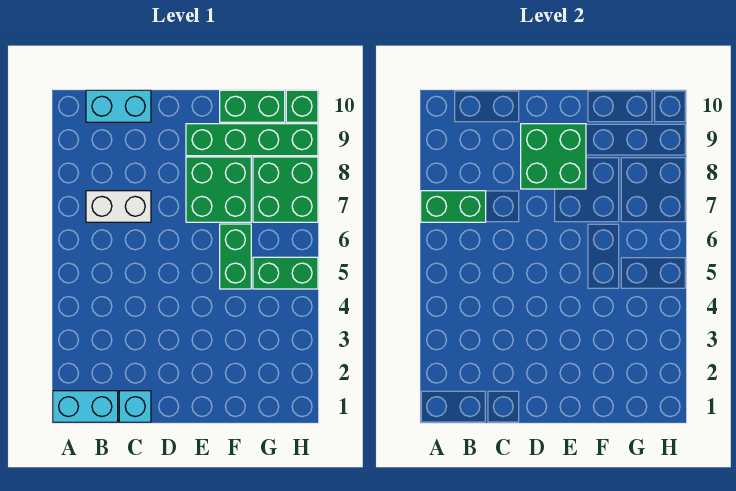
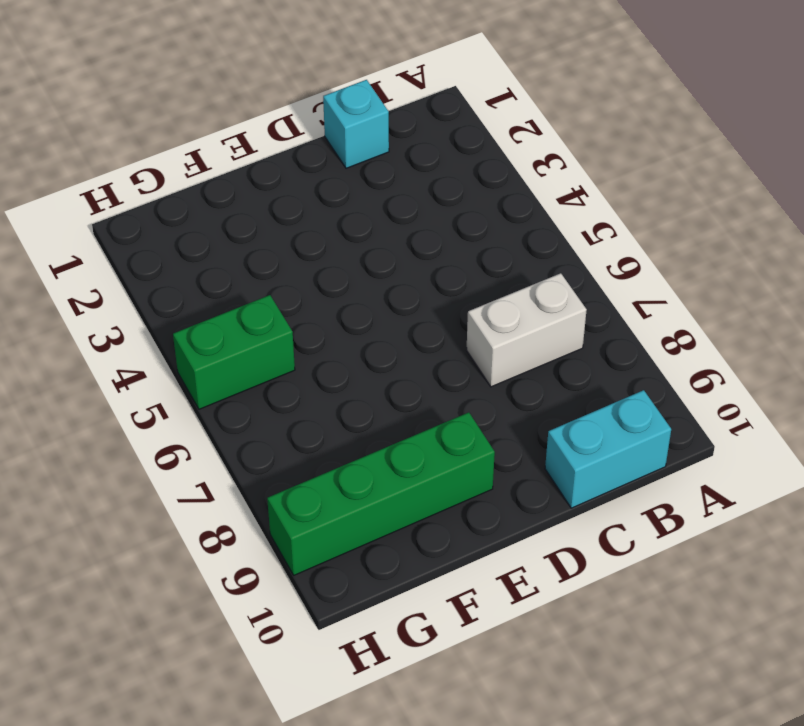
none -> cyan brick A1:B1 level 1
none -> green brick E7:F8 level 1
none -> green brick F5:F6 level 1

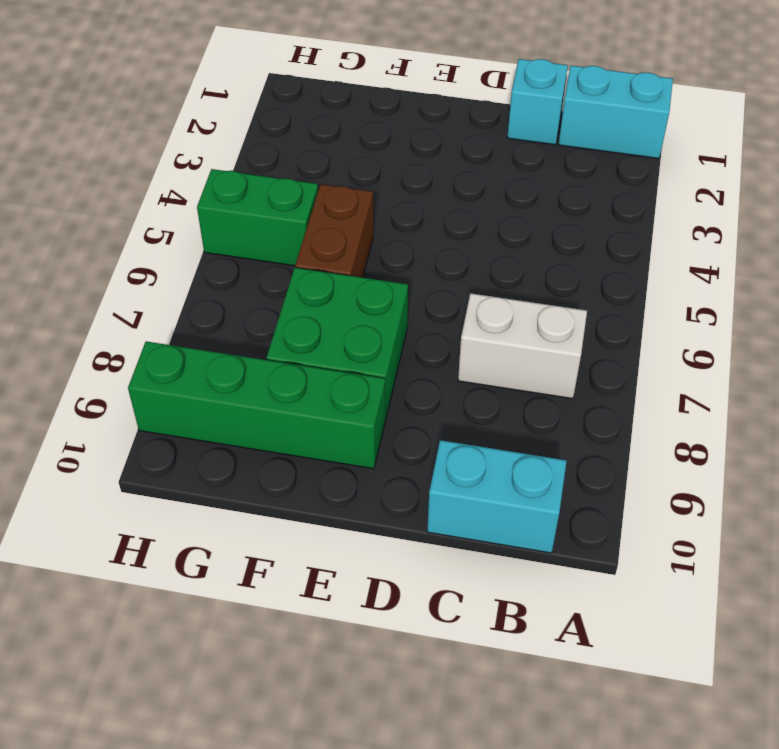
brown brick F5:F6 level 1 -> green brick F5:F6 level 1
none -> green brick F10:G10 level 1
none -> green brick G7:H8 level 1
none -> green brick H10 level 1

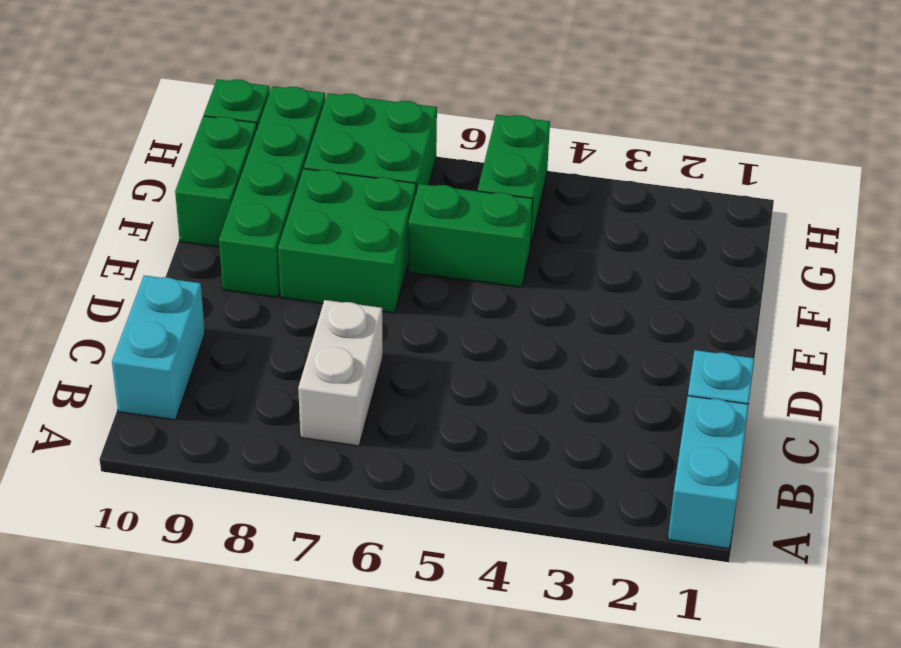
none -> green brick A7:B7 level 2
none -> green brick D8:E9 level 2

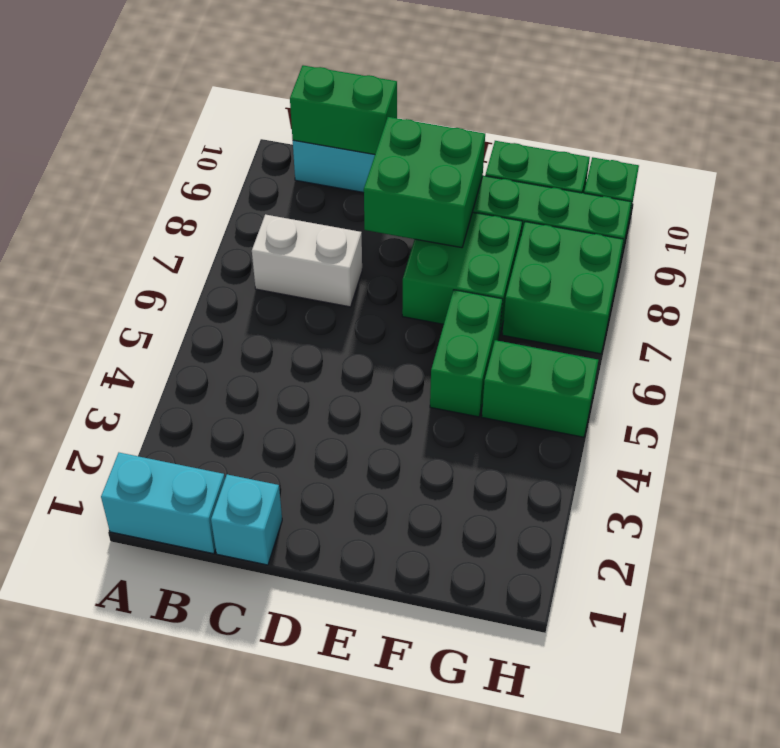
green brick B10:C10 level 2 -> green brick A7:B7 level 2

